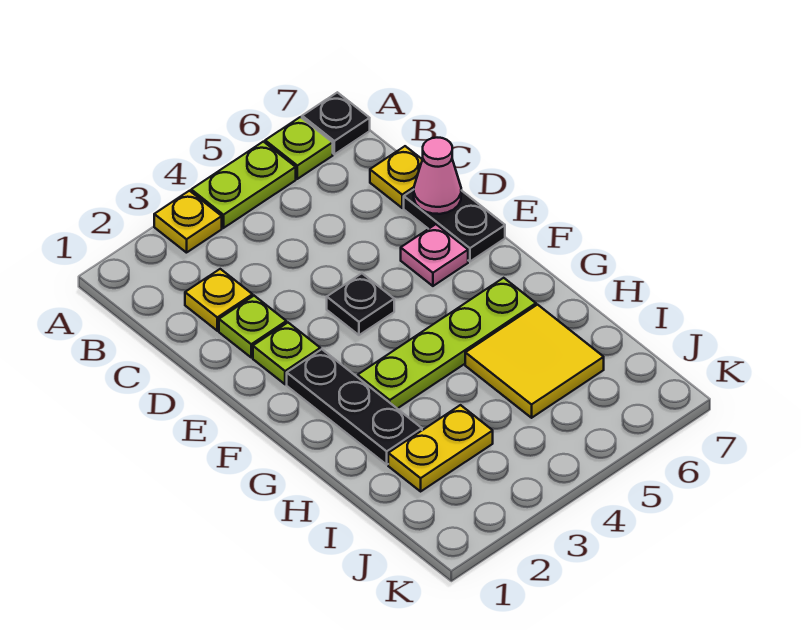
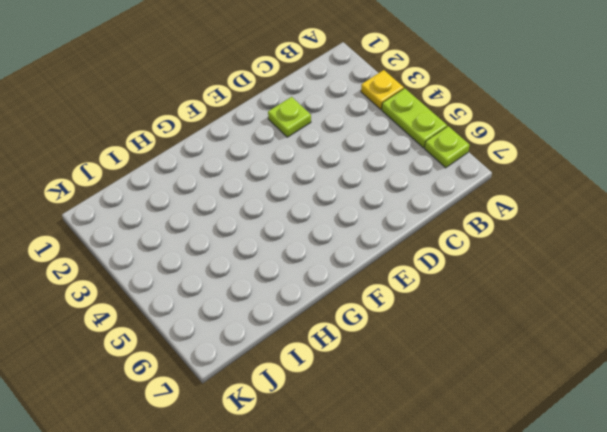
none -> black plate A7 level 1
none -> yellow plate C2 level 1
none -> yellow plate C7 level 1

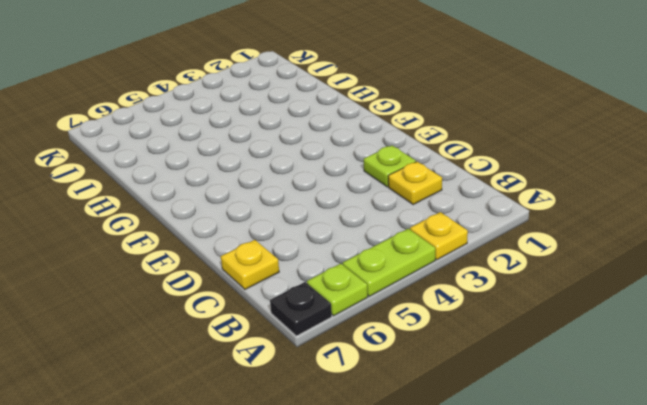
none -> black plate D7:E7 level 1
none -> lime plate E2 level 1
none -> black plate E4 level 1

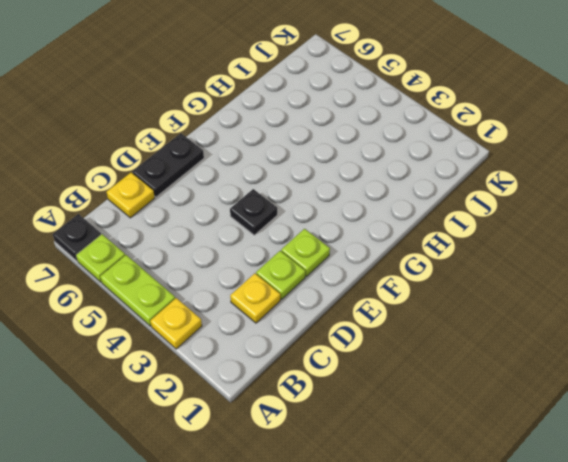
none -> pink plate E6 level 1
none -> black plate F2:H2 level 1
none -> lime plate G3:G6 level 1

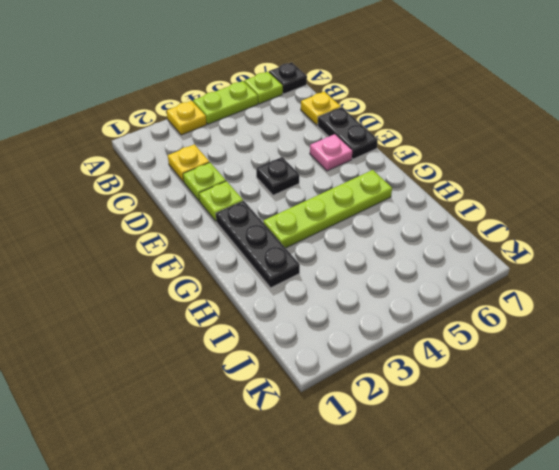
none -> yellow tile H5:I6 level 1
none -> yellow plate I2:I3 level 1
none -> pink cone D7 level 2

